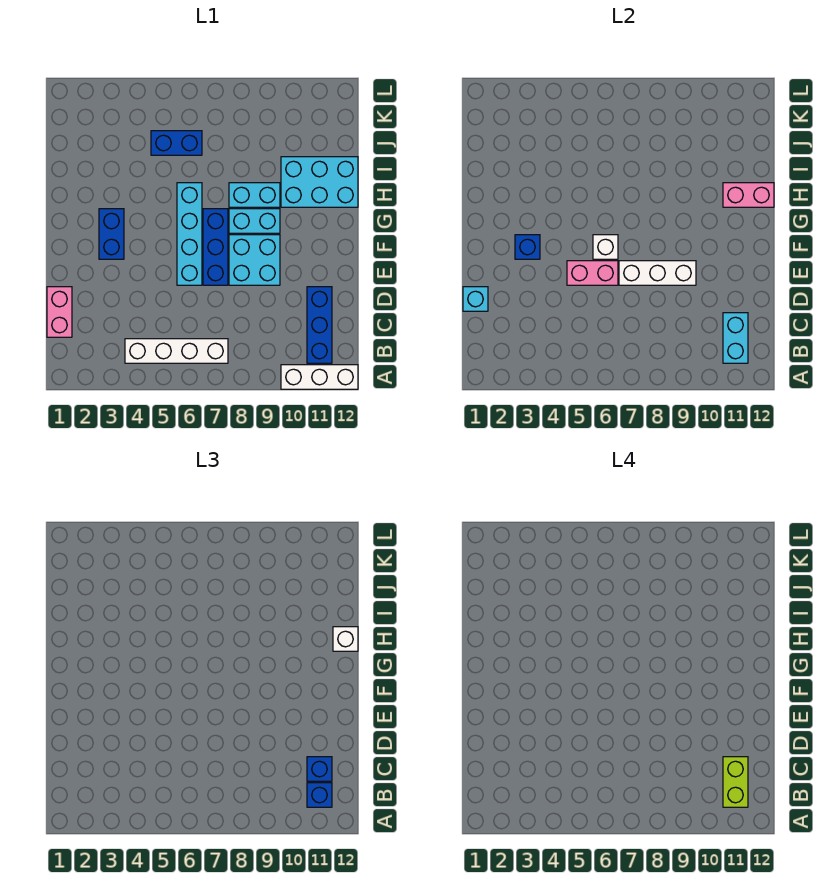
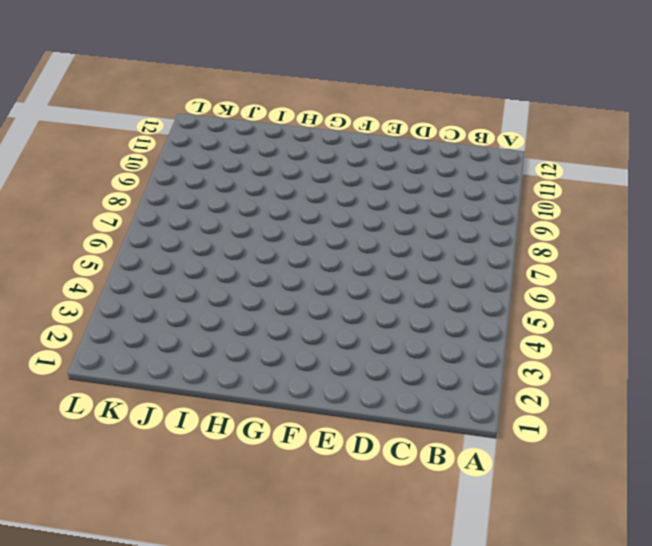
none -> white brick A10:A12 level 1
none -> white brick B4:B7 level 1
none -> blue brick B11:D11 level 1

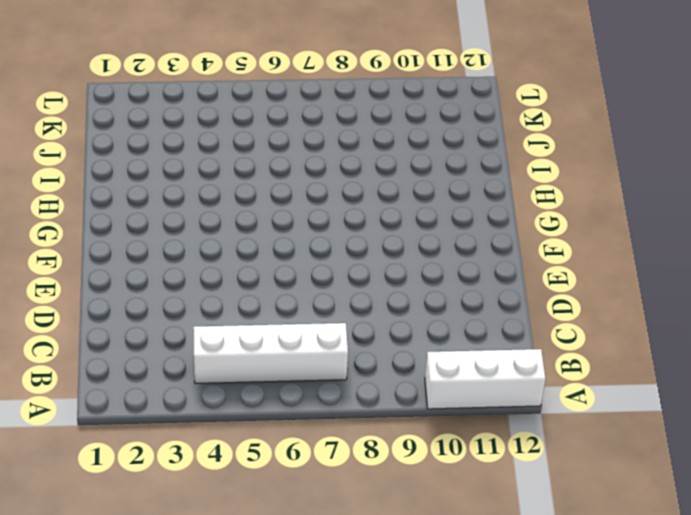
none -> blue brick B11:D11 level 1
none -> pink brick C1:D1 level 1
none -> cyan brick E6:H6 level 1

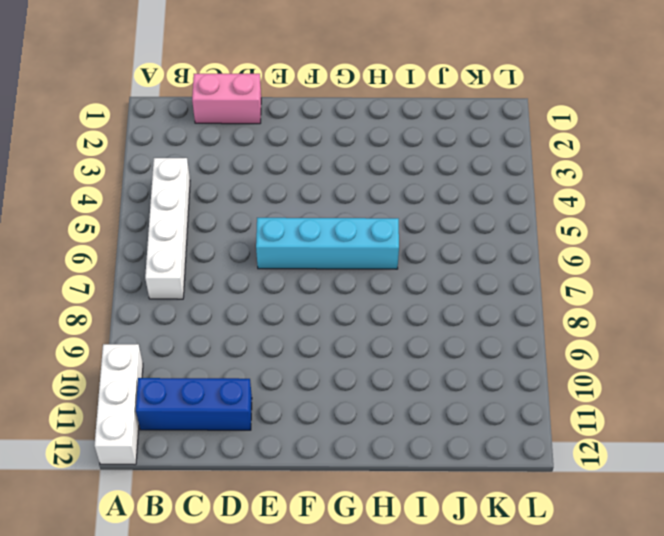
none -> blue brick E7:G7 level 1
none -> cyan brick E8:F9 level 1
none -> blue brick F3:G3 level 1

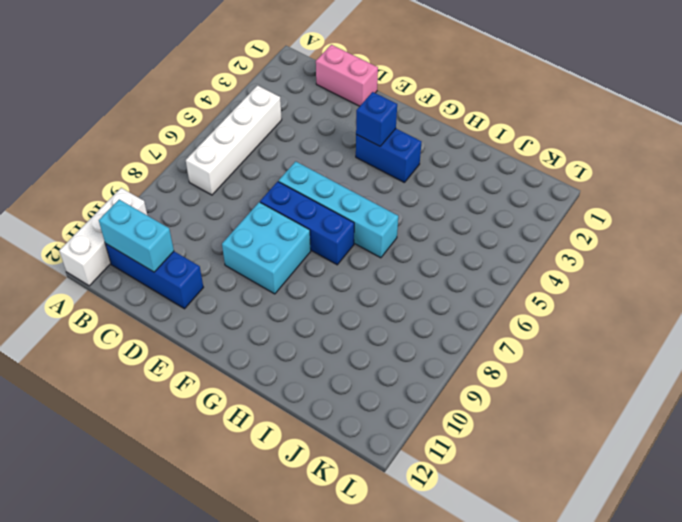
none -> cyan brick G8:G9 level 1
none -> cyan brick H8:H9 level 1
none -> cyan brick H10:I12 level 1

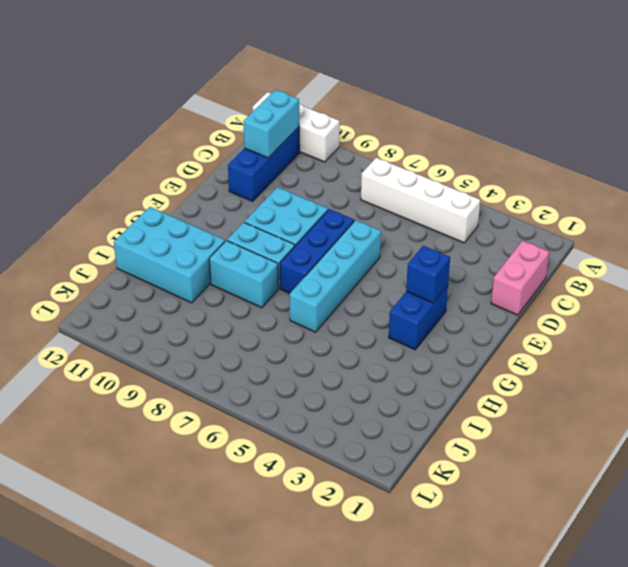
none -> blue brick J5:J6 level 1
none -> cyan brick D1 level 2
none -> pink brick E5:E6 level 2

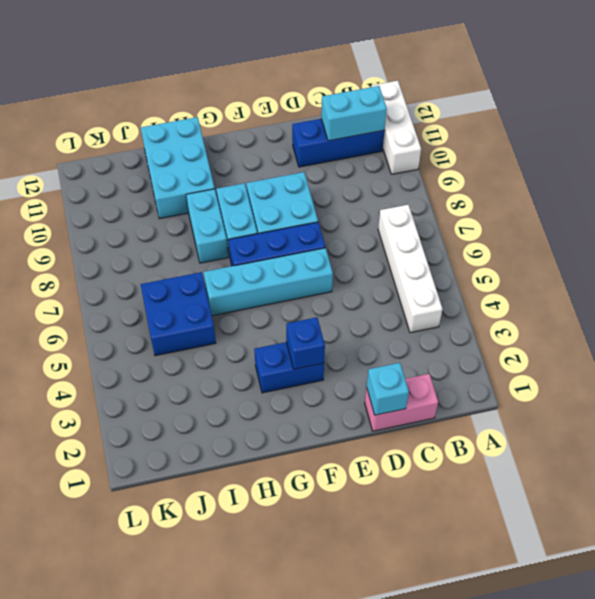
blue brick I5:J6 level 1 -> blue brick J5:J6 level 1
none -> pink brick E5:E6 level 2
none -> white brick E7:E9 level 2
none -> white brick F6 level 2

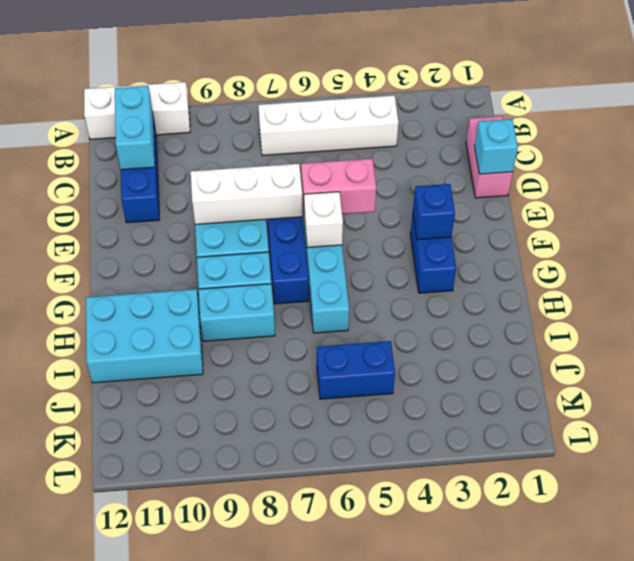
none -> pink brick H11:H12 level 2
none -> blue brick B11 level 3
none -> blue brick C11 level 3

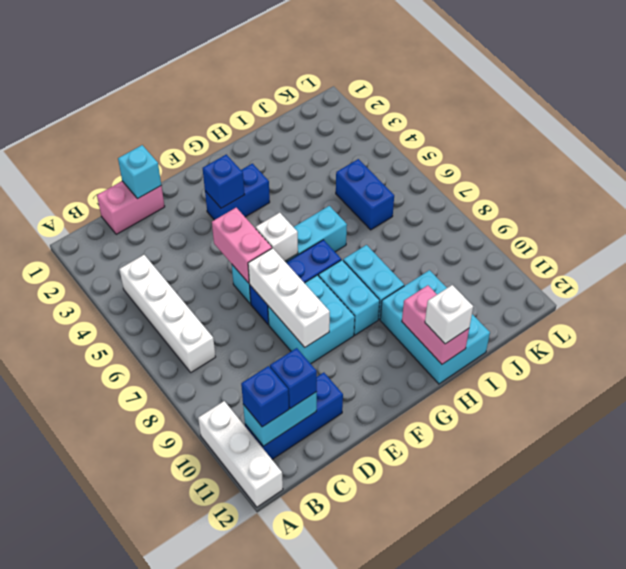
none -> lime brick B11:C11 level 4

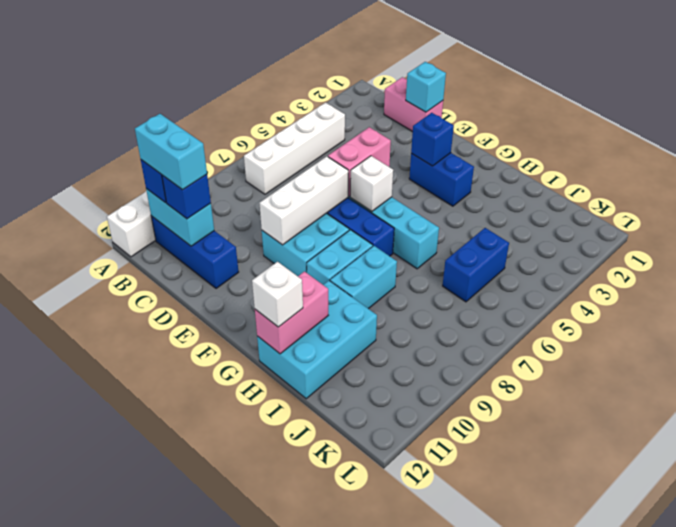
cyan brick B11:C11 level 4 -> lime brick B11:C11 level 4

